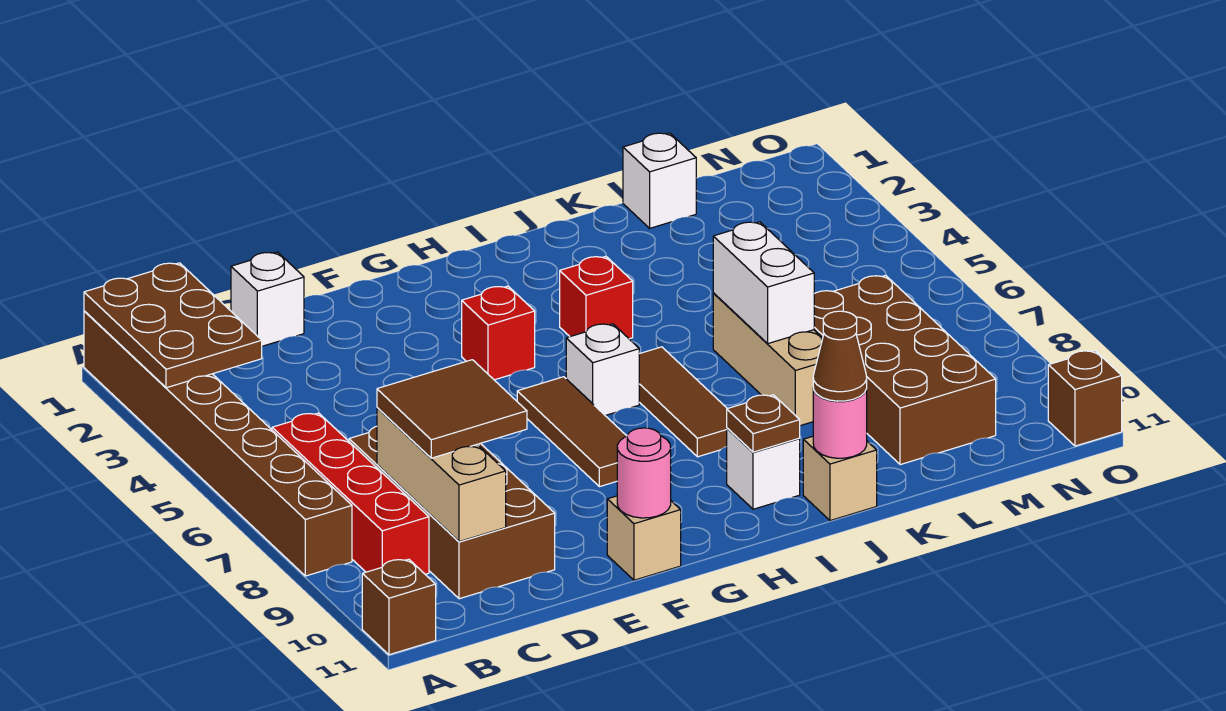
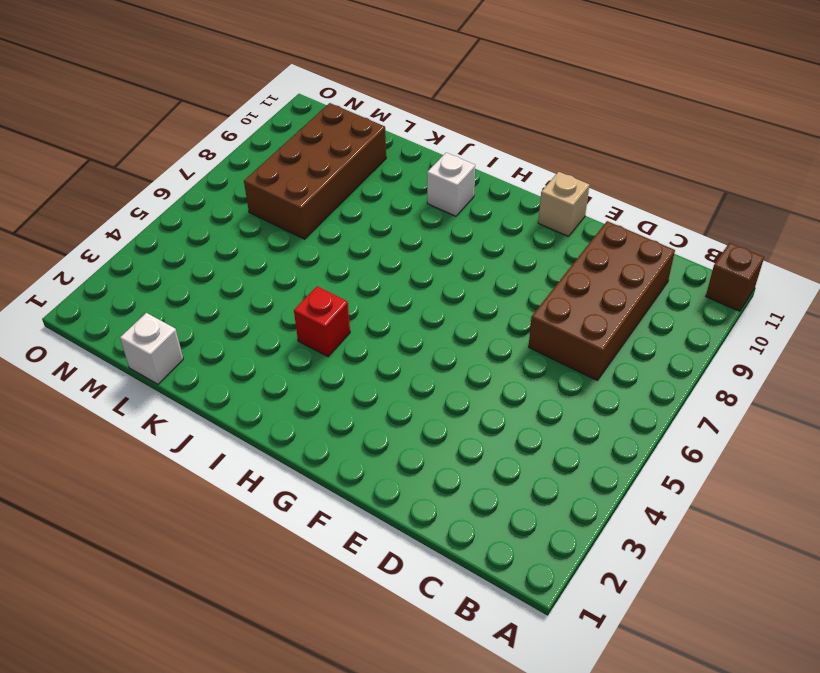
none -> brown brick A1:A8 level 1
none -> red brick B6:B9 level 1
none -> white brick D1 level 1

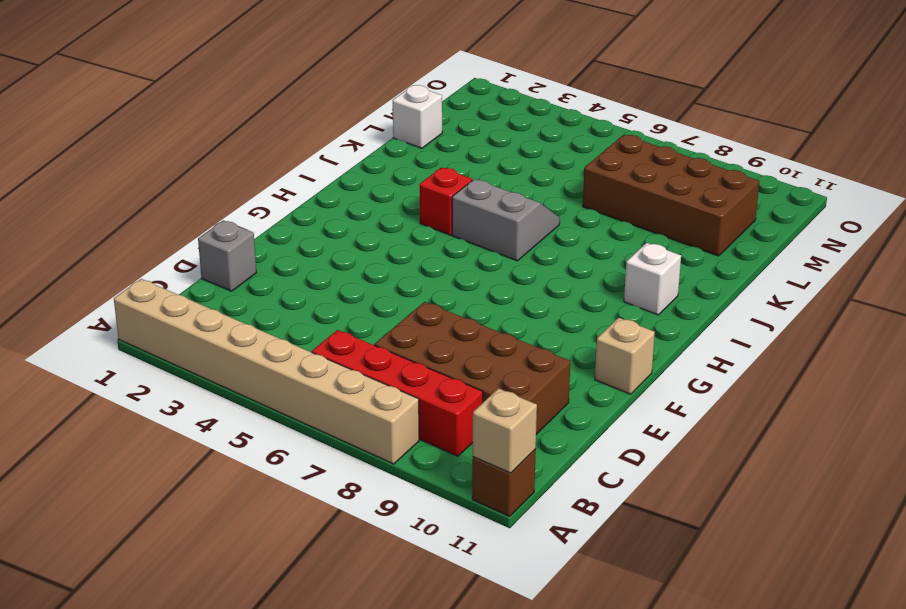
tan brick A1:A8 level 1 -> brown brick A1:A8 level 1
tan brick A11 level 2 -> tan brick J11 level 1
grey brick D1 level 1 -> white brick D1 level 1
grey slope I5:J6 level 1 top I -> brown tile I6:I8 level 1
none -> red brick G4 level 1
none -> brown tile G6:G8 level 1
none -> white brick H6 level 1

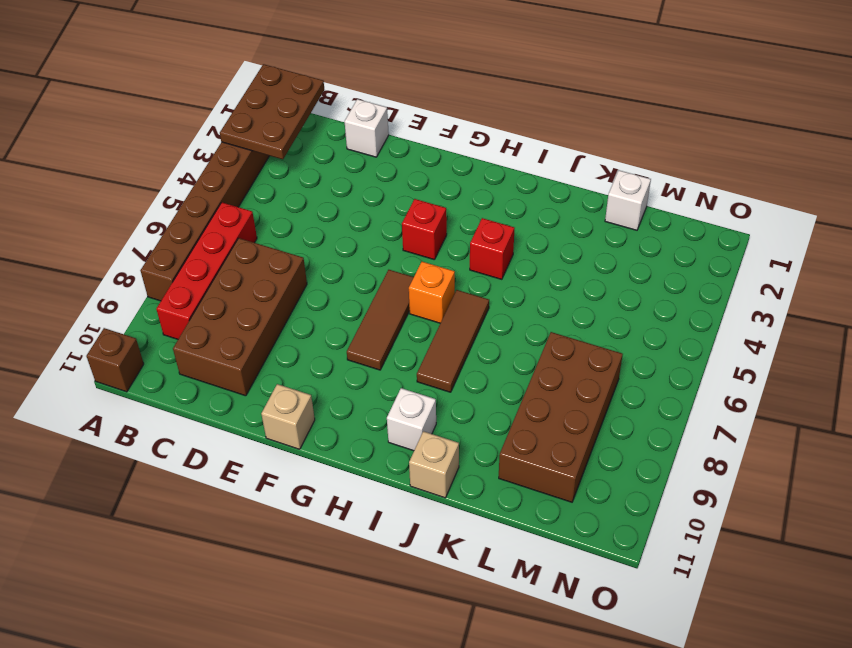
orange brick H6 level 1 -> white brick H6 level 1
none -> tan brick K6:K8 level 1
none -> brown brick O11 level 1
none -> tan brick C8:C10 level 2

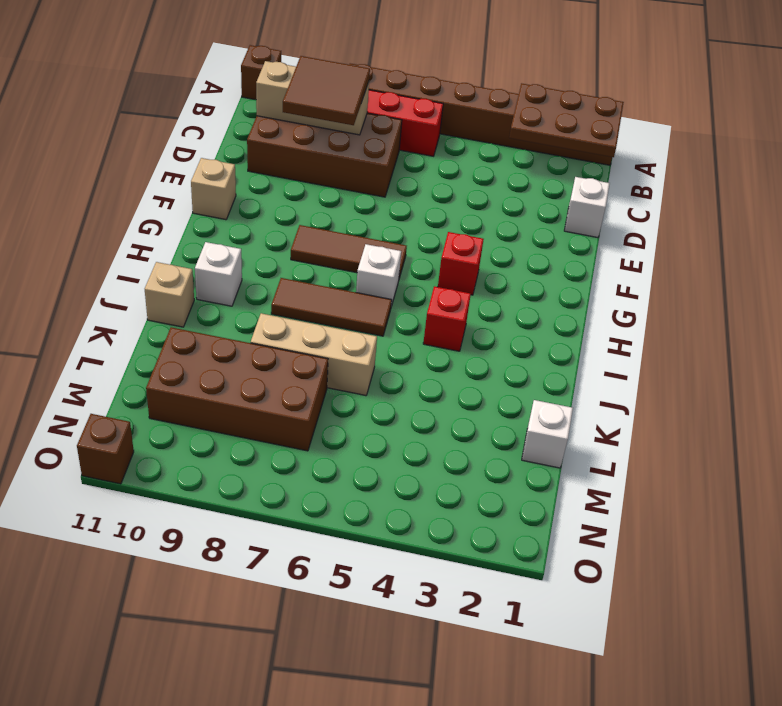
none -> pink round brick F11 level 2
none -> brown plate I10 level 2
none -> pink round brick J11 level 2

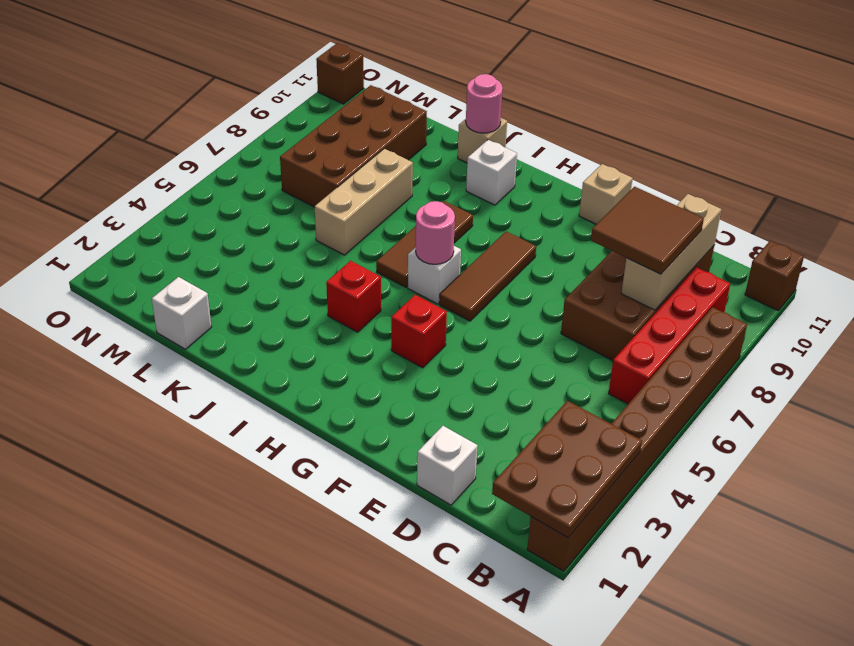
pink round brick H6 level 2 -> pink round brick F11 level 2
none -> brown plate I10 level 2
none -> white brick K6:K7 level 2
none -> brown cone J11 level 3

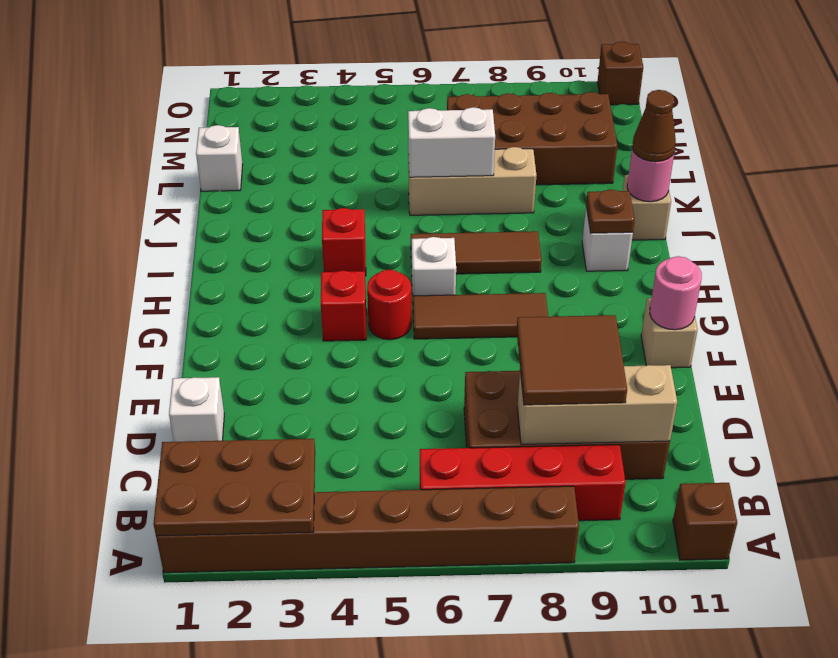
red round brick G5 level 1 -> none

